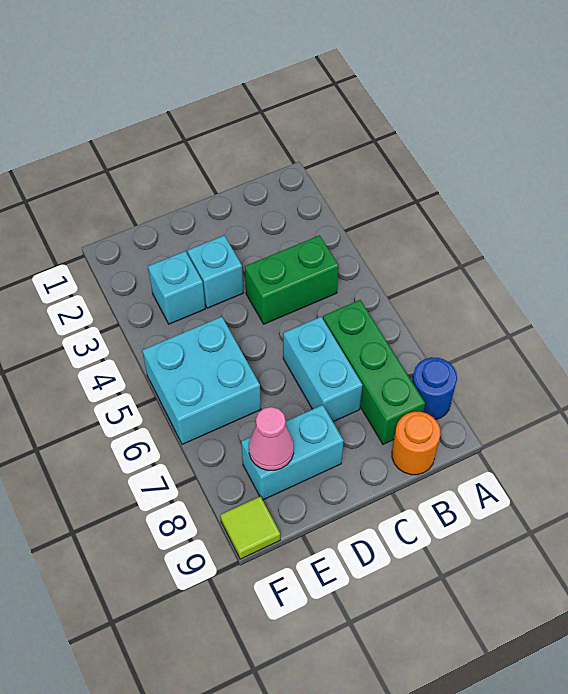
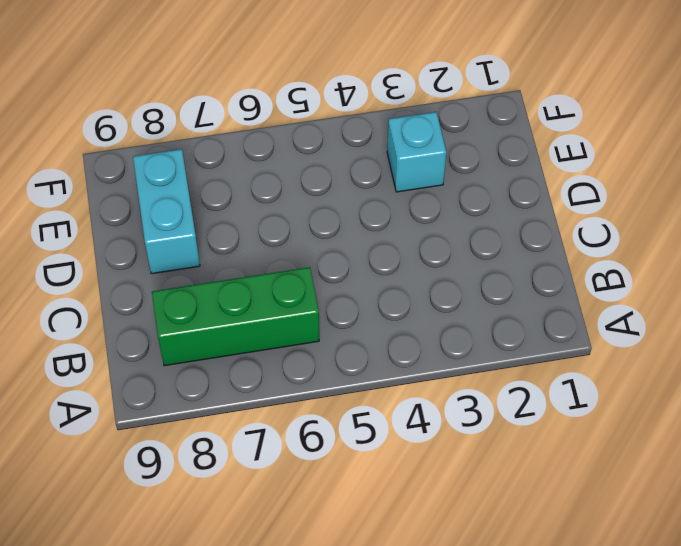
none -> blue round brick A8 level 1
none -> green brick B4:C4 level 1

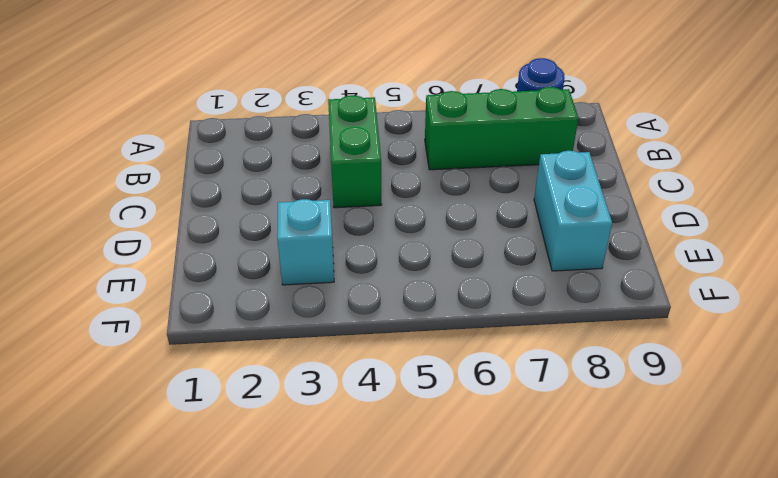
none -> orange round brick B9 level 1
none -> cyan brick C6:C7 level 1

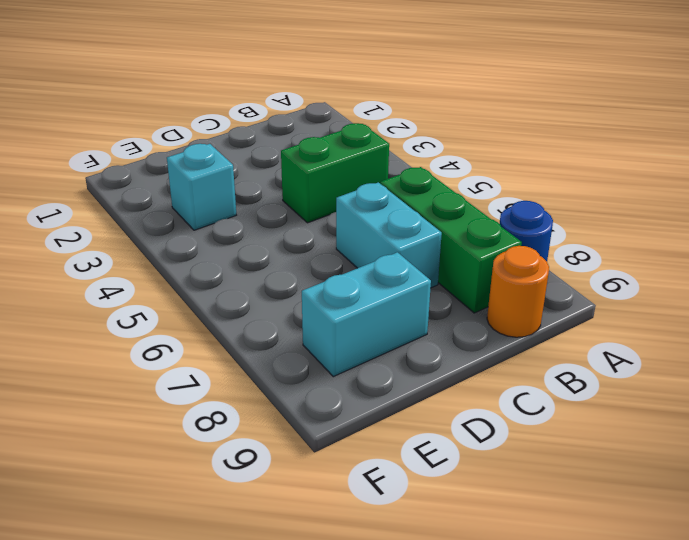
none -> cyan brick D3 level 1
none -> cyan brick E5:F6 level 1

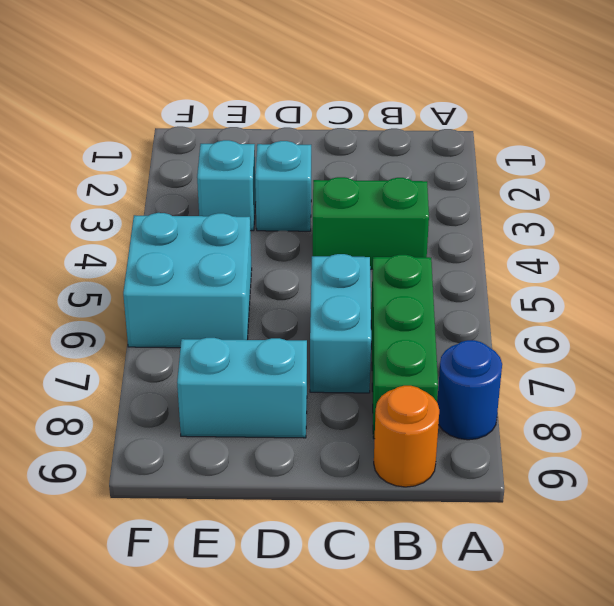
none -> lime tile F9 level 1
none -> pink cone E8 level 2

